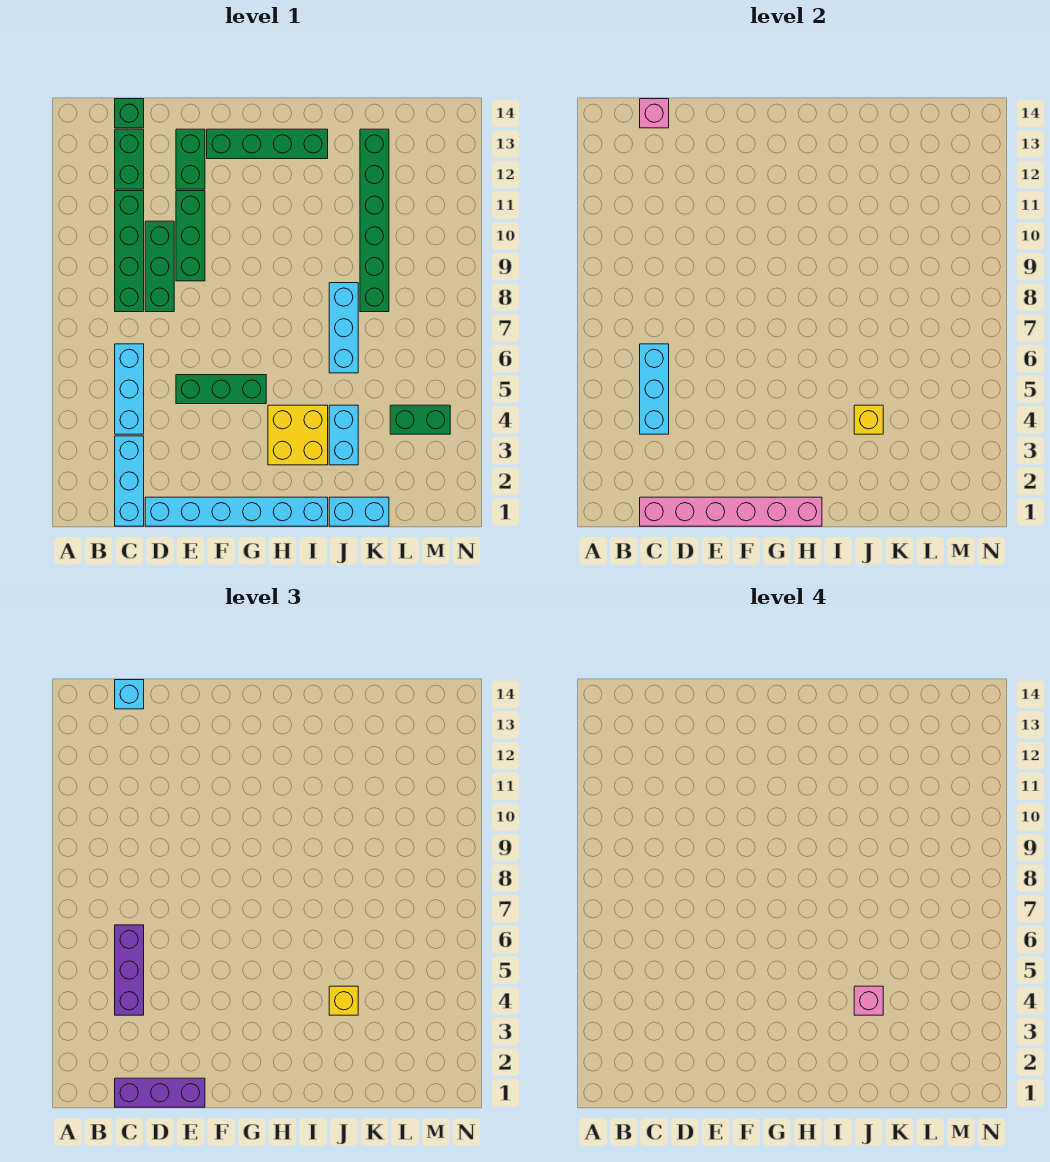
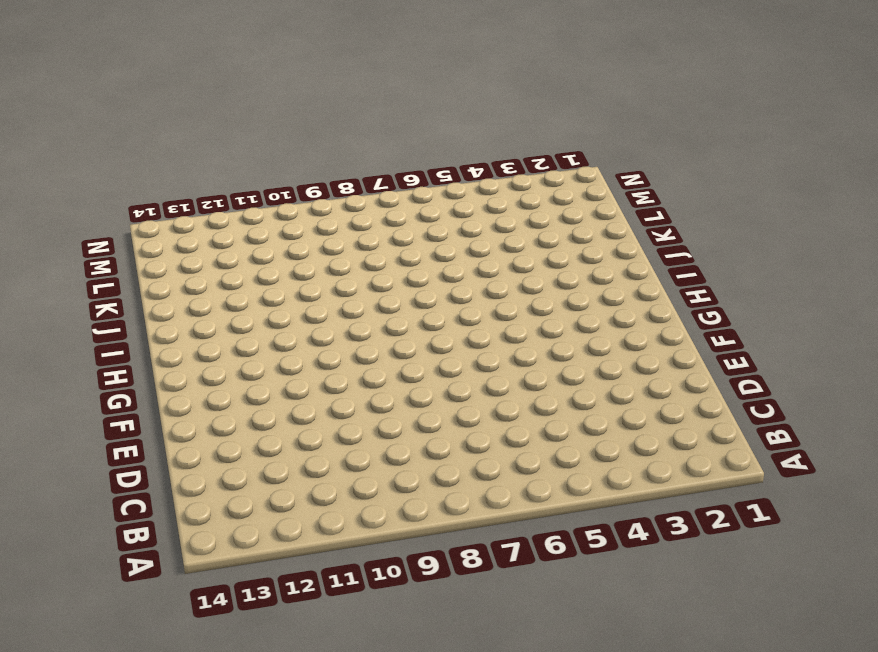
none -> cyan brick C1:C3 level 1
none -> cyan brick C4:C6 level 1
none -> green brick C8:C11 level 1

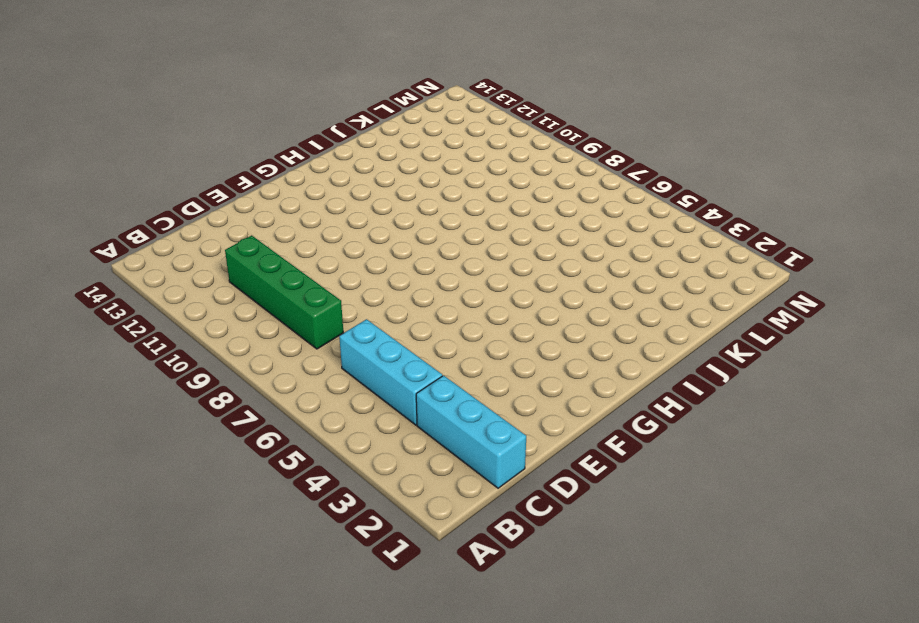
none -> green brick C12:C13 level 1
none -> green brick C14 level 1
none -> cyan brick D1:I1 level 1

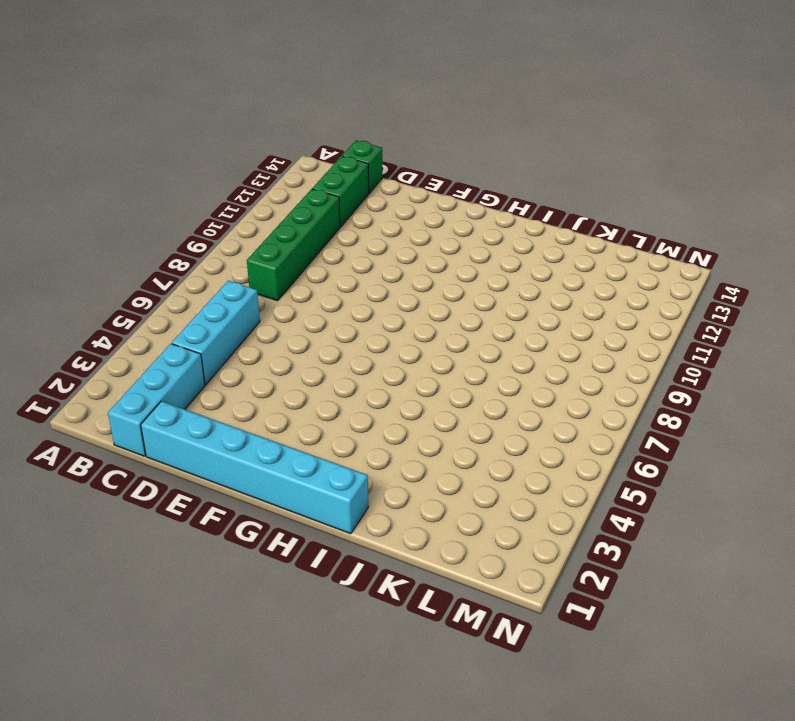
none -> green brick D8:D10 level 1
none -> green brick E5:G5 level 1
none -> green brick E9:E11 level 1

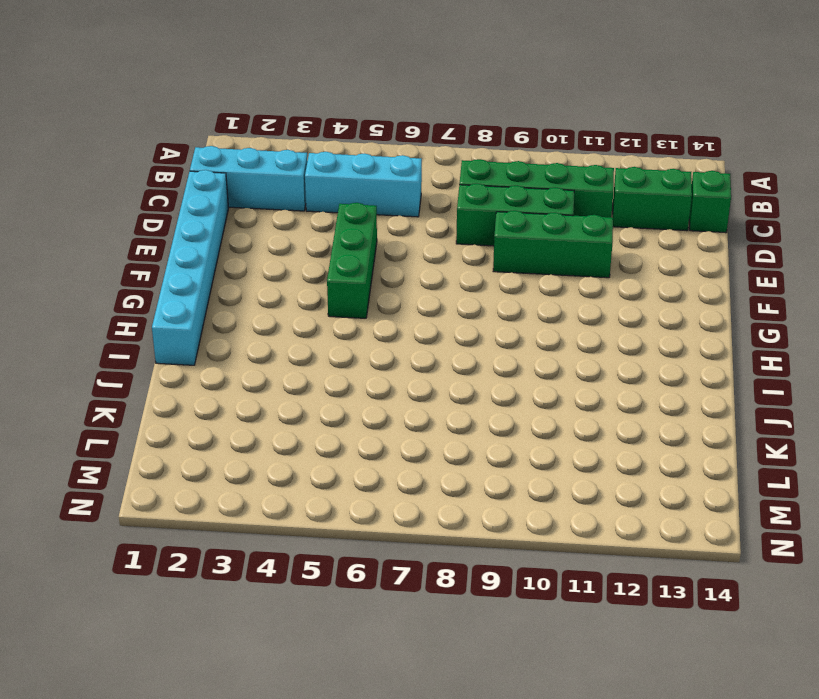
none -> green brick E12:E13 level 1
none -> green brick F13:I13 level 1
none -> yellow brick H3:I4 level 1

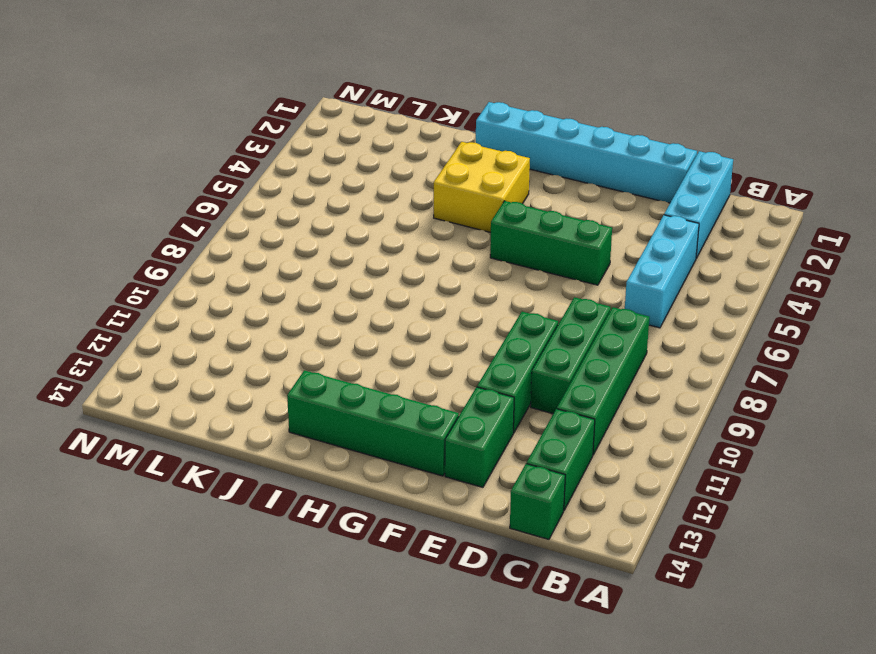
none -> cyan brick J1:K1 level 1
none -> cyan brick J3:J4 level 1
none -> cyan brick J6:J8 level 1

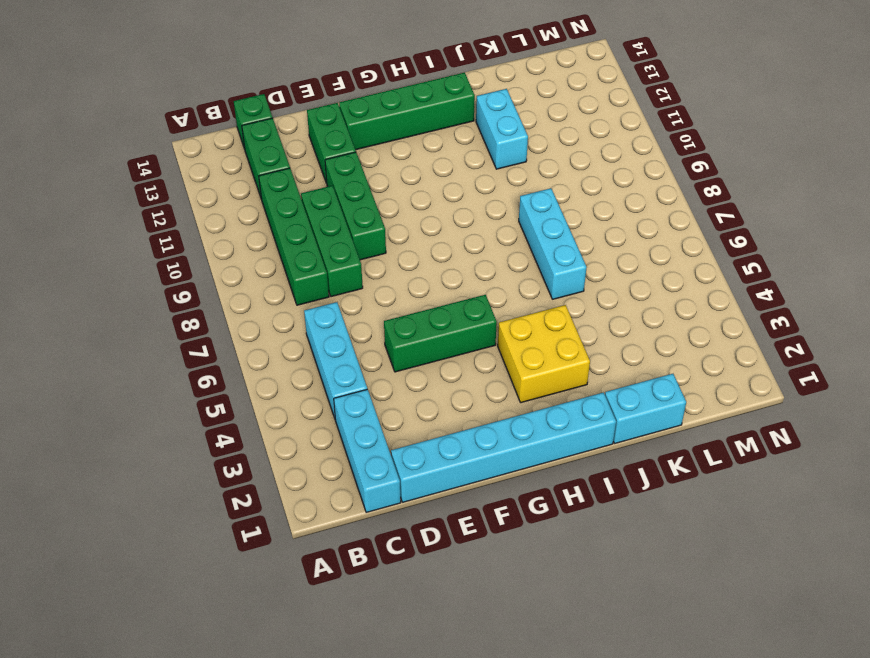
cyan brick J11:J12 level 1 -> cyan brick J3:J4 level 1
none -> green brick K8:K13 level 1
none -> green brick L4:M4 level 1
none -> pink brick C1:H1 level 2

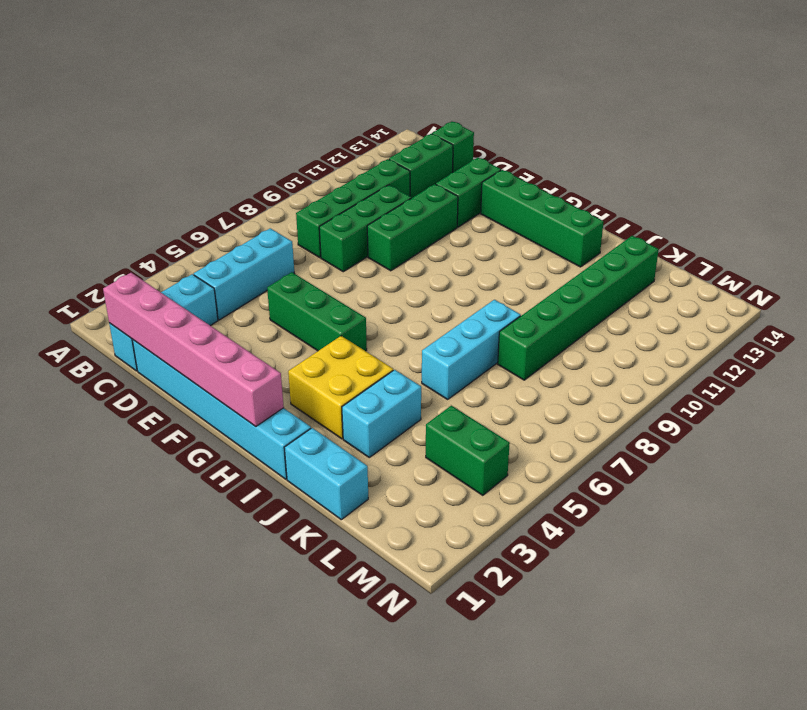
none -> cyan brick C4:C6 level 2
none -> pink brick C14 level 2
none -> yellow brick J4 level 2

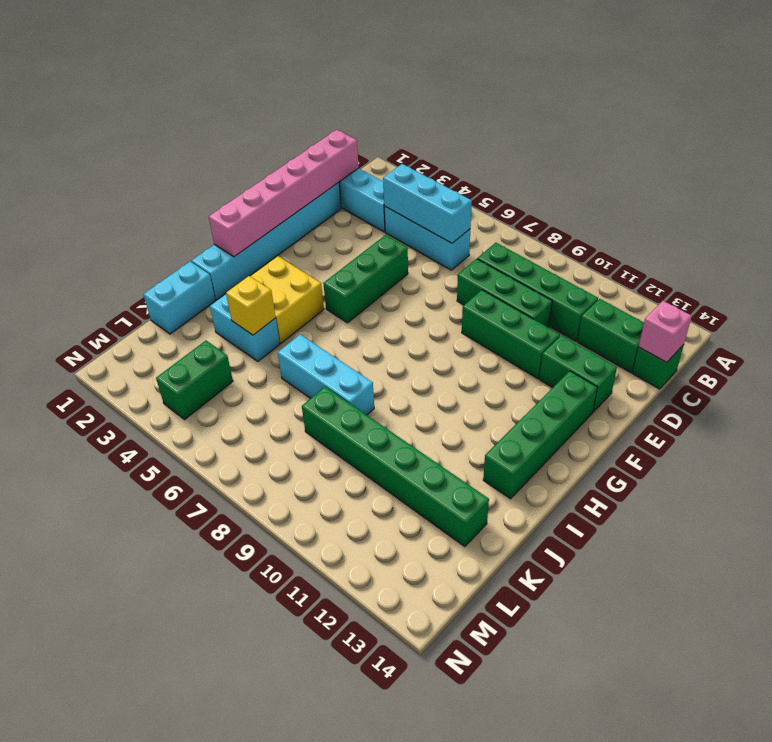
none -> purple brick C1:E1 level 3
none -> purple brick C4:C6 level 3
none -> cyan brick C14 level 3

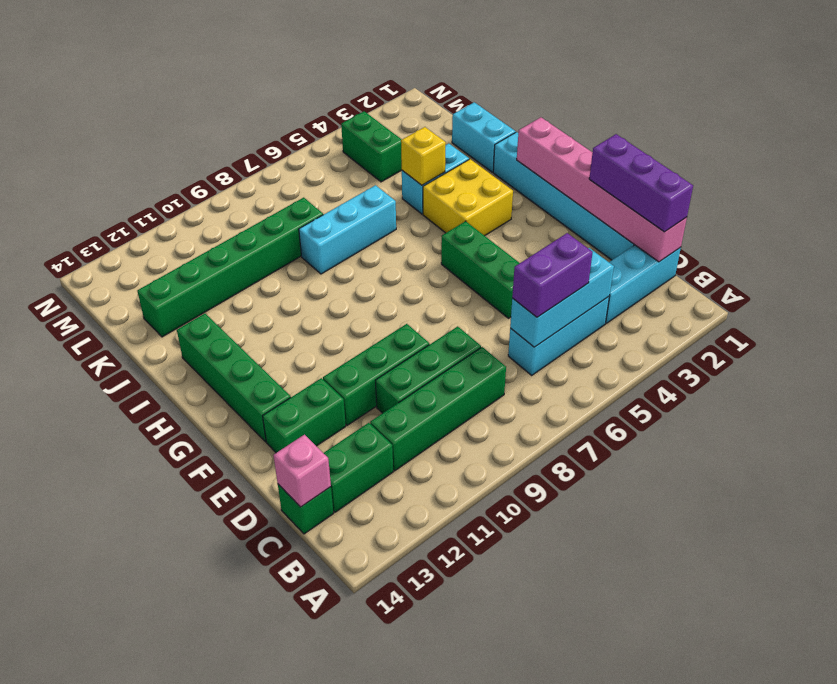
purple brick C5:C6 level 3 -> purple brick C4:C6 level 3
none -> cyan brick C14 level 3
none -> yellow brick J4 level 3
none -> pink brick J4 level 4

